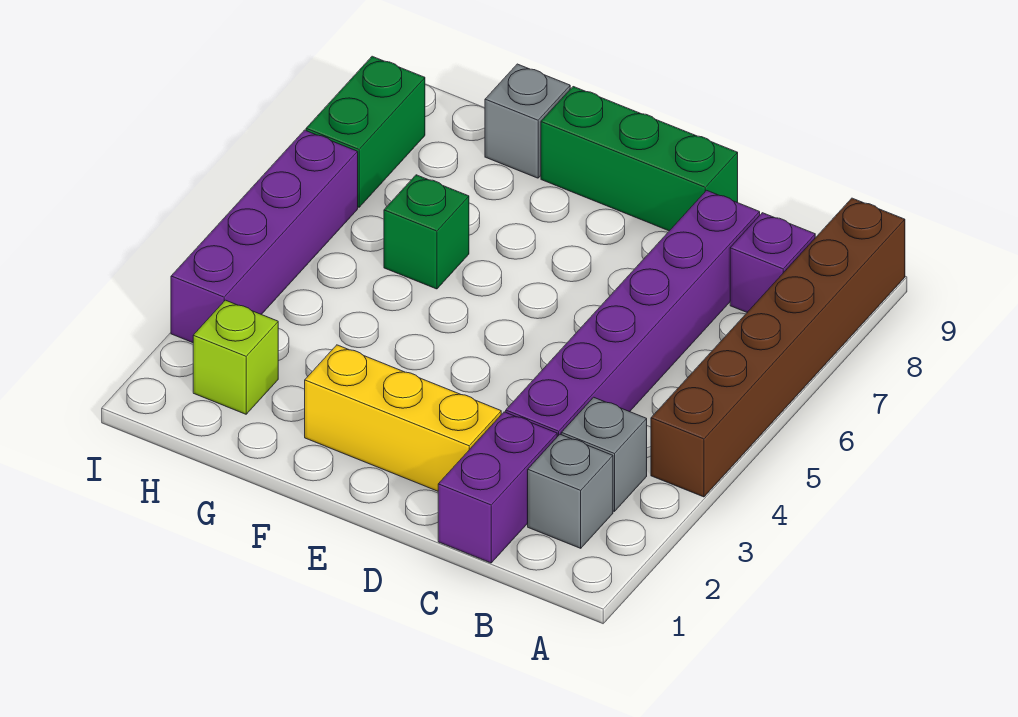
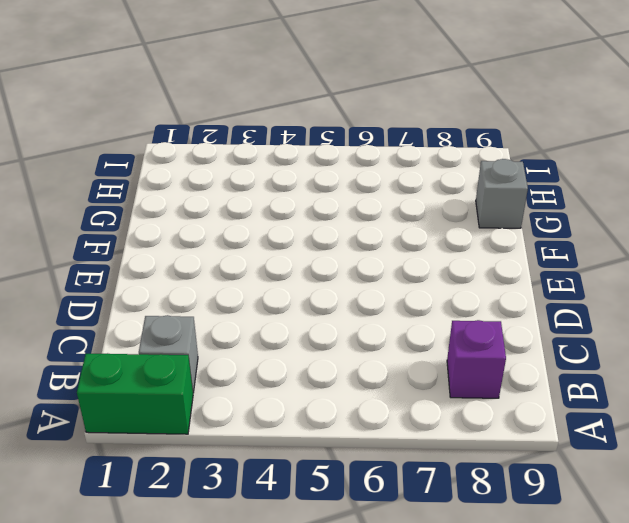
green brick A1:A2 level 1 -> green brick I7:I8 level 1
none -> brown brick A4:A9 level 1
none -> grey brick B3 level 1
none -> purple brick C1:C2 level 1

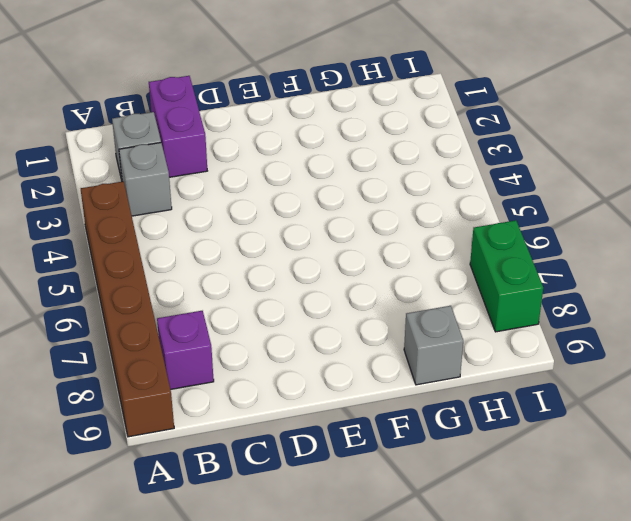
none -> purple brick C3:C8 level 1
none -> yellow brick D2:F2 level 1
none -> green brick D9:F9 level 1

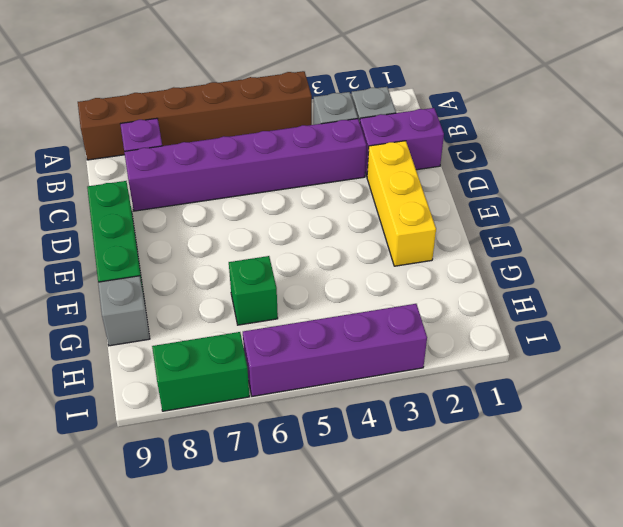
none -> lime brick H2 level 1

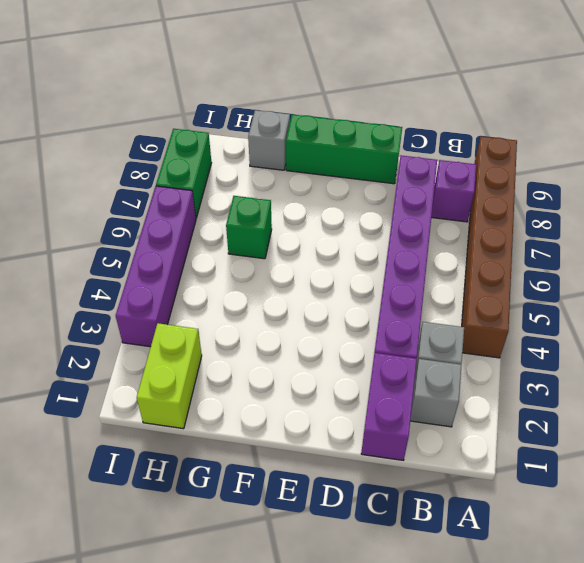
lime brick H1:H2 level 1 -> lime brick H2 level 1
none -> yellow brick D2:F2 level 1

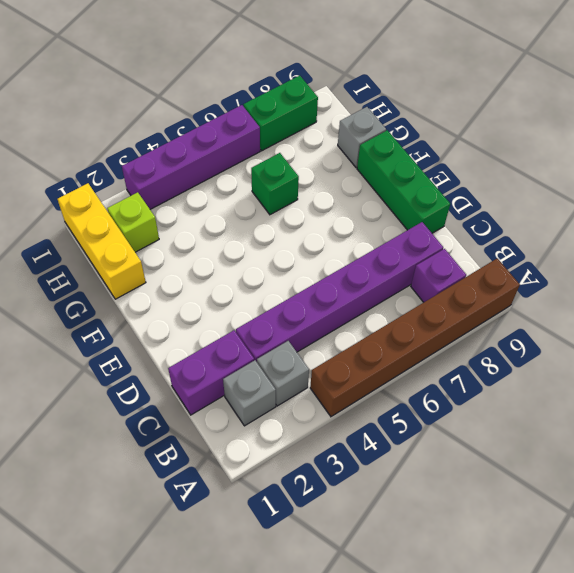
yellow brick G1:I1 level 1 -> yellow brick D2:F2 level 1

